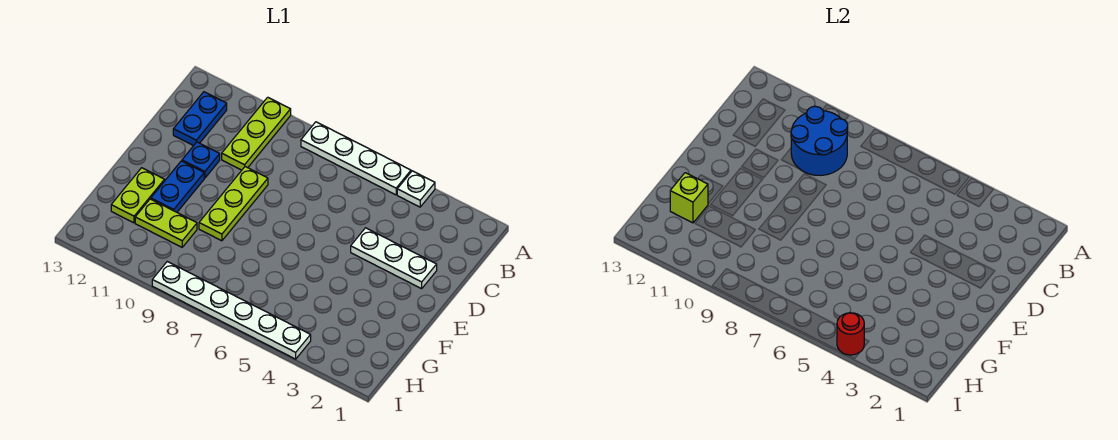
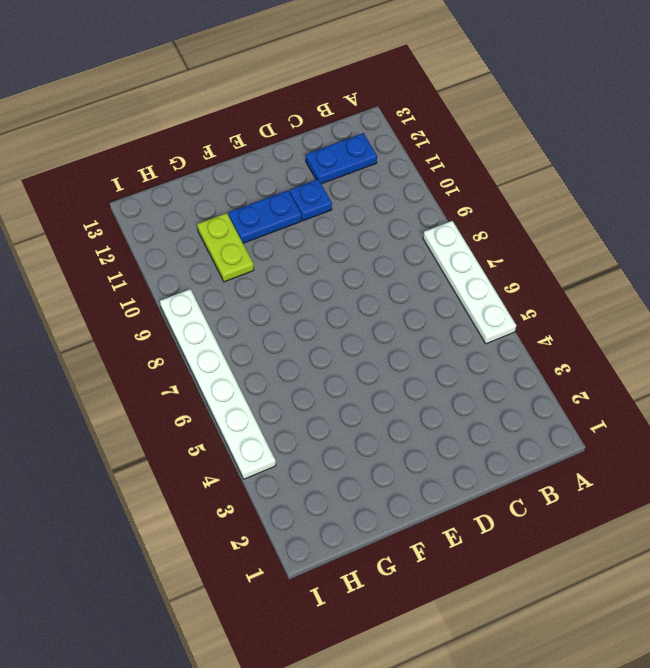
none -> white plate A4 level 1
none -> lime plate A10:C10 level 1
none -> white plate D2:D4 level 1

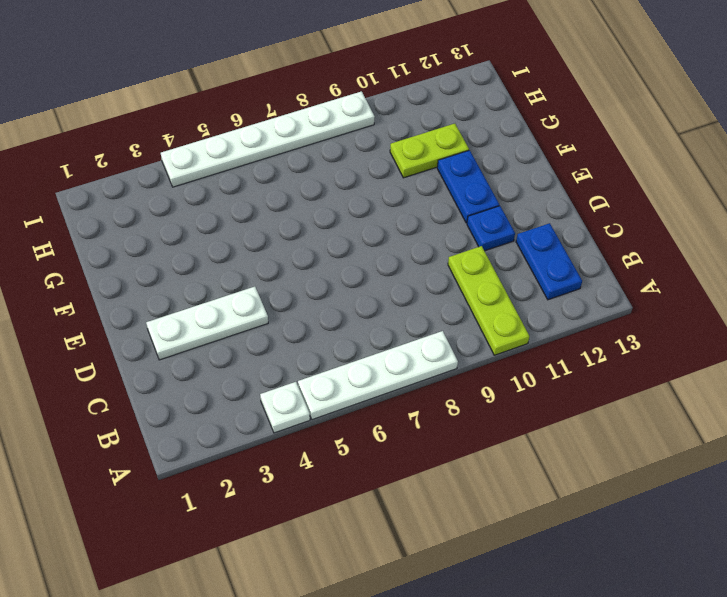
none -> lime plate D9:F9 level 1
none -> lime plate F12:G12 level 1
none -> blue round brick B9:C10 level 2

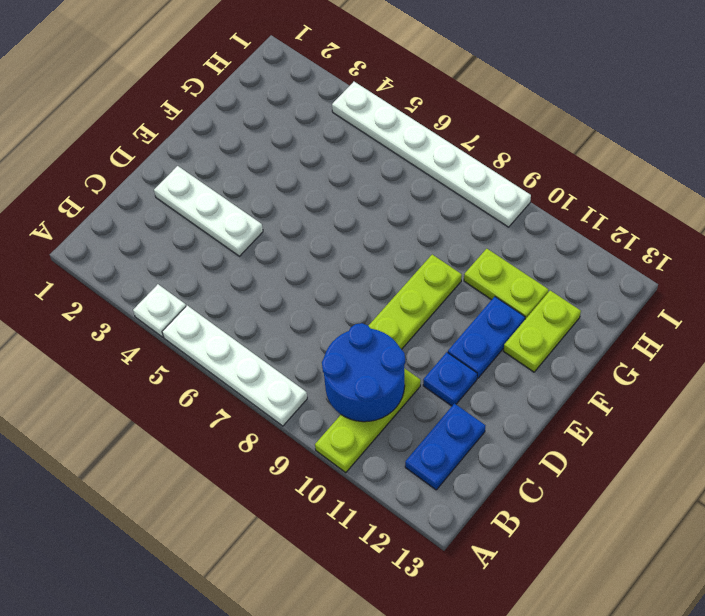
none -> lime brick G12 level 2
none -> red round brick I4 level 2

